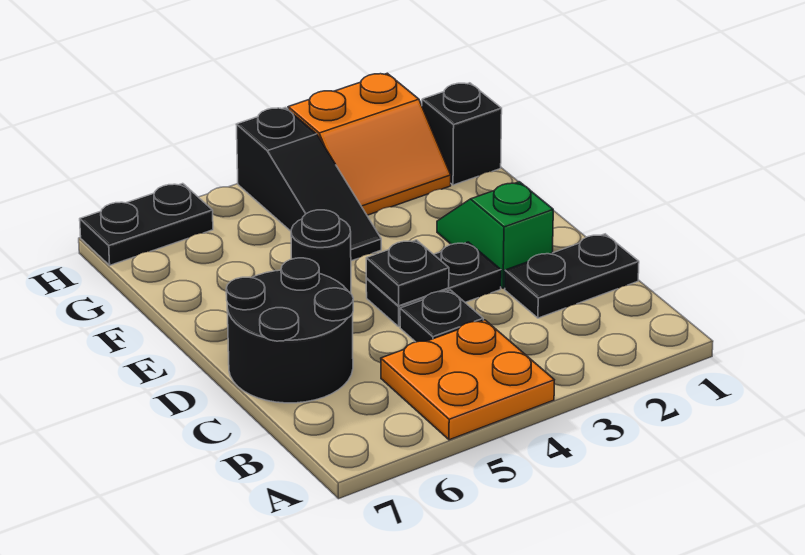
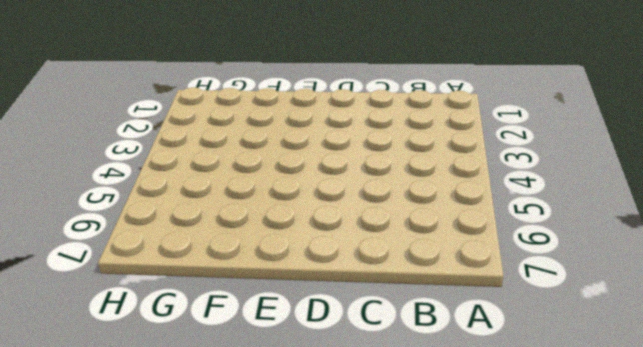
none -> orange plate A4:B5 level 1
none -> black plate C1:C2 level 1
none -> black plate C4 level 1

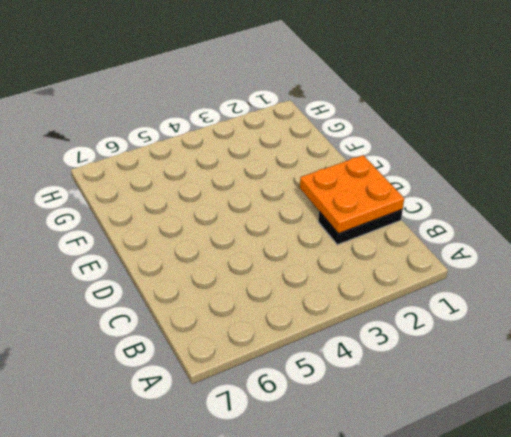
orange plate C1:D2 level 2 -> orange plate A4:B5 level 1
none -> black plate C4 level 1
none -> black round brick C6:D7 level 1
none -> green slope D2:E2 level 1 top D

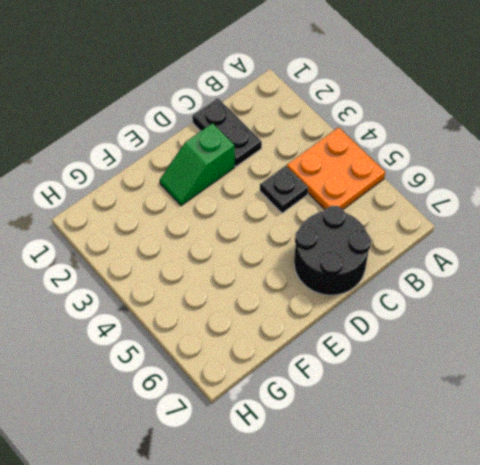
none -> black plate D3:D4 level 1
none -> black round brick E5 level 1
none -> black slope F4:H4 level 1 top H

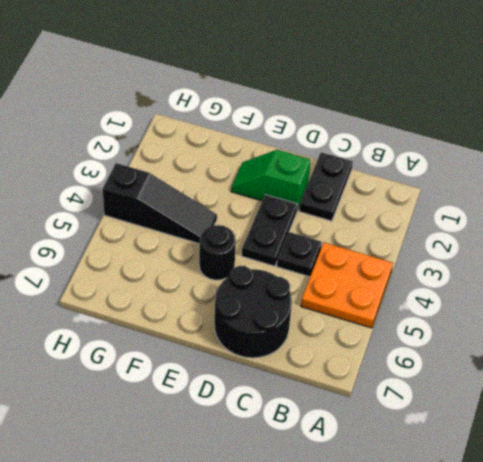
none -> black brick G1 level 1
none -> orange slope G2:H3 level 1 top H
none -> black plate H6:H7 level 1

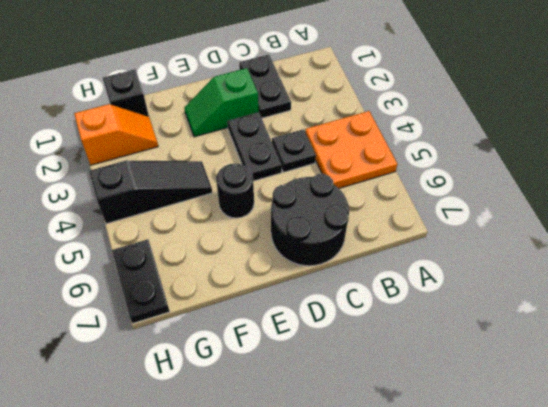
orange slope G2:H2 level 1 top H -> orange slope G2:H3 level 1 top H
none -> black plate D4 level 2

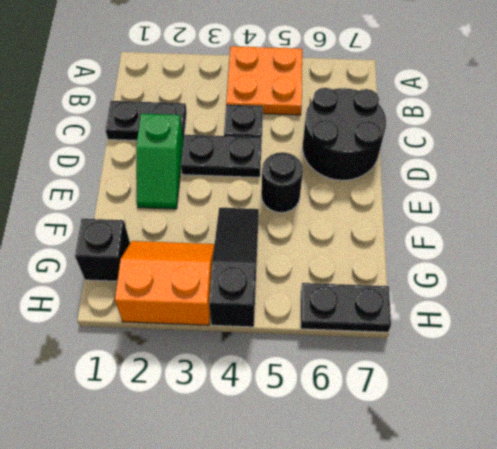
none -> black plate D4 level 2

